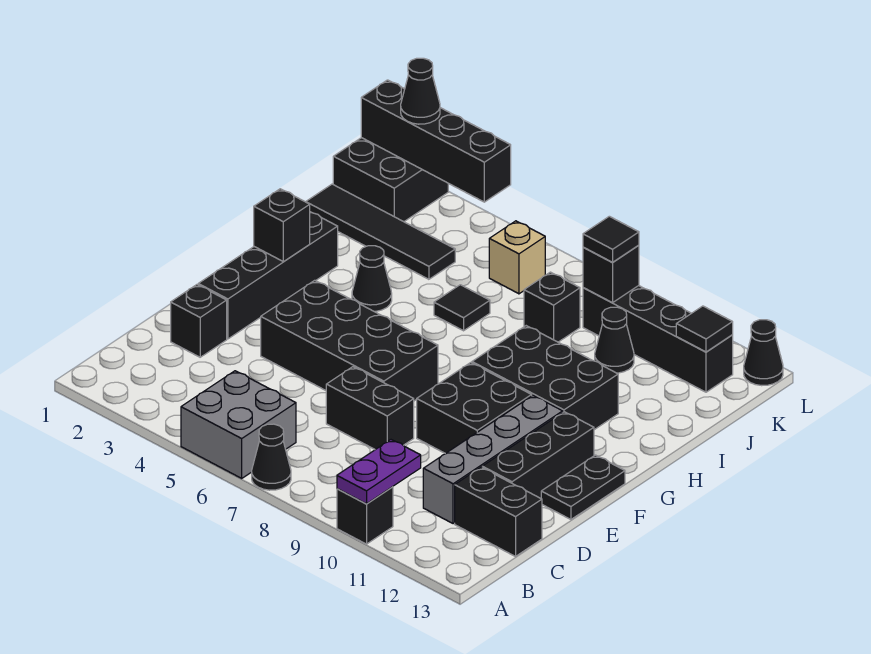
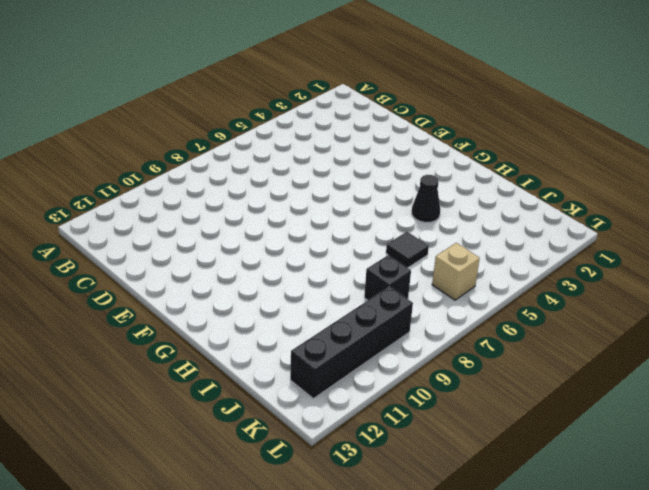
none -> grey brick A5:B6 level 1
none -> black cone A7 level 1
none -> black brick A10 level 1

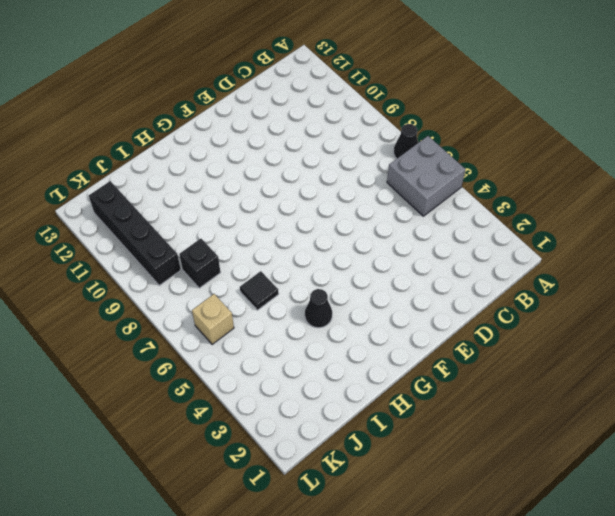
none -> black brick A10 level 1
none -> grey brick C11:F11 level 1
none -> black brick C12:C13 level 1

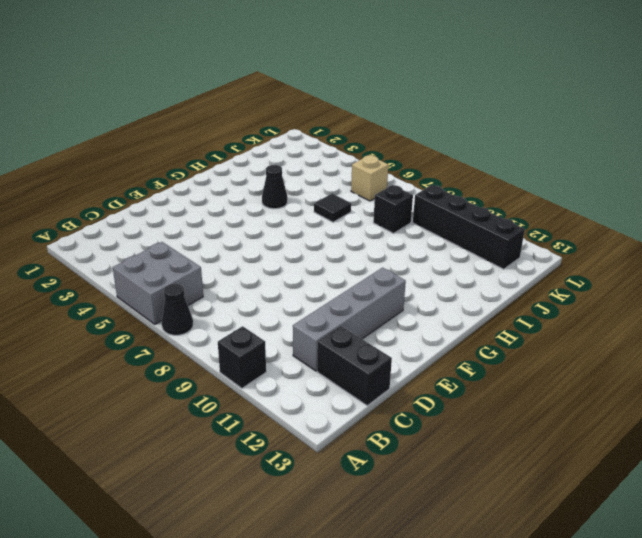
none -> black brick D2 level 1
none -> black brick D7:D8 level 1
none -> black brick D12:F12 level 1

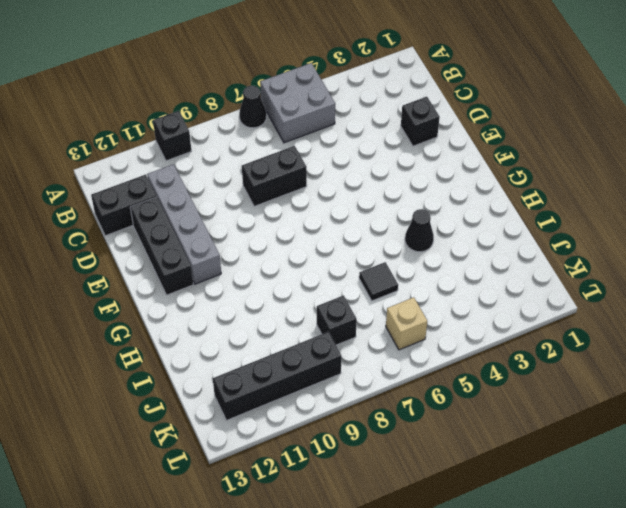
none -> black brick E2:H2 level 1
none -> black brick E4:F7 level 1
none -> black brick E9:F10 level 1

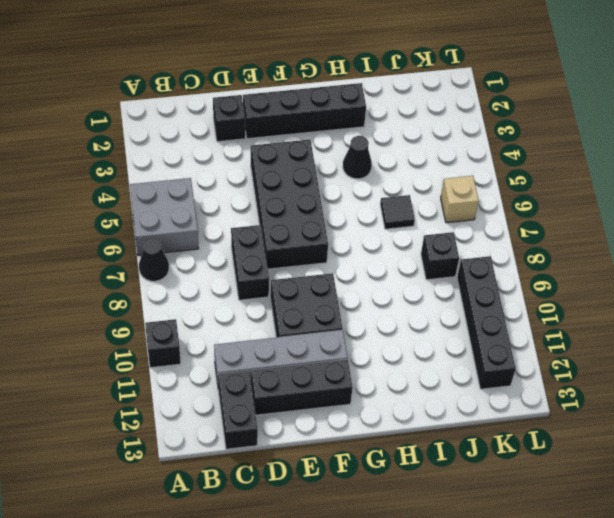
none -> black plate E13:F13 level 1
none -> black brick G9:H11 level 1
none -> black tile J1:J4 level 1

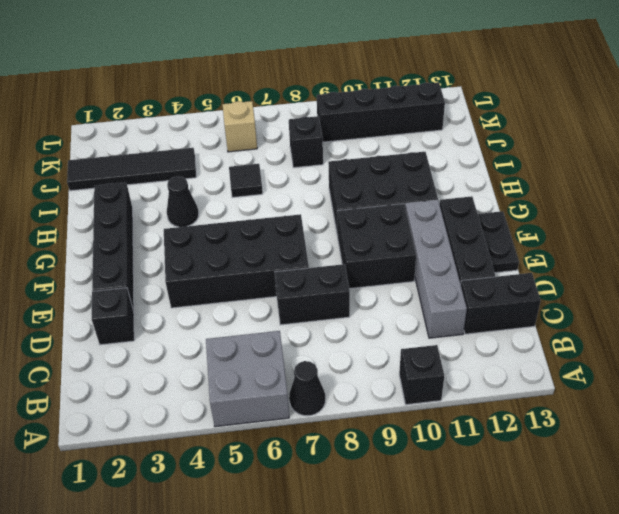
none -> black cone J10 level 1
none -> black brick K1:L2 level 1
none -> black cone L13 level 1

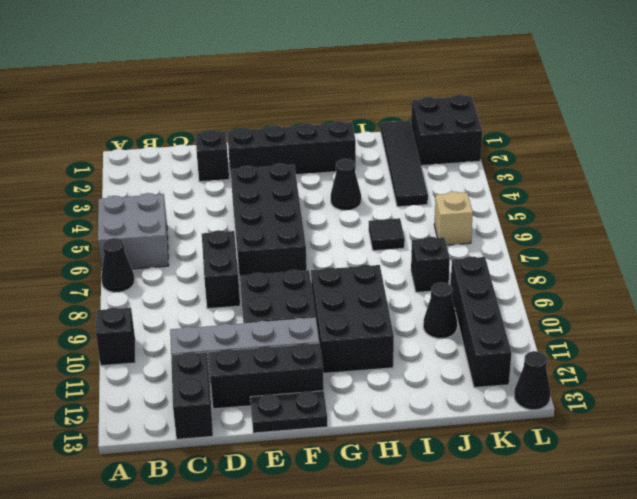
none -> purple plate A10:B10 level 2
none -> black brick G2 level 2
none -> black brick K9 level 2

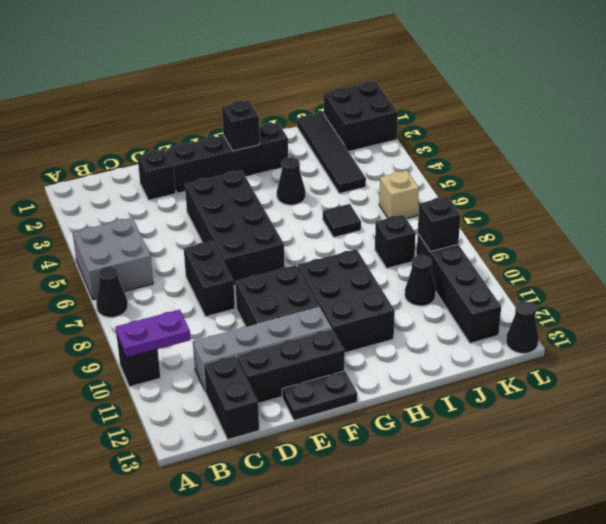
none -> black tile K12 level 2
none -> black brick L1:L4 level 2
none -> black tile K9 level 3

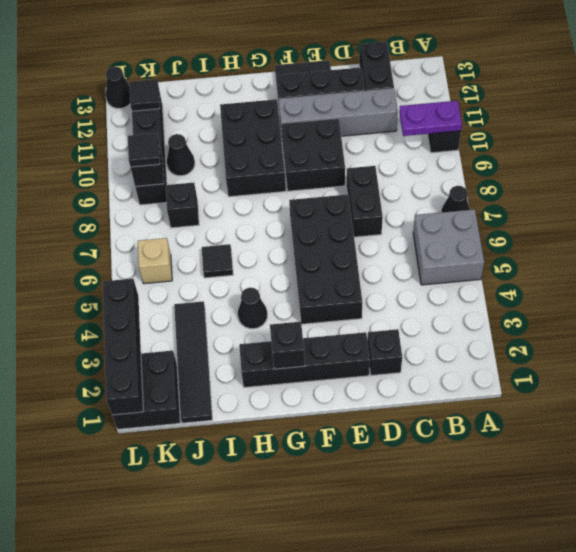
none -> black cone L2 level 3

